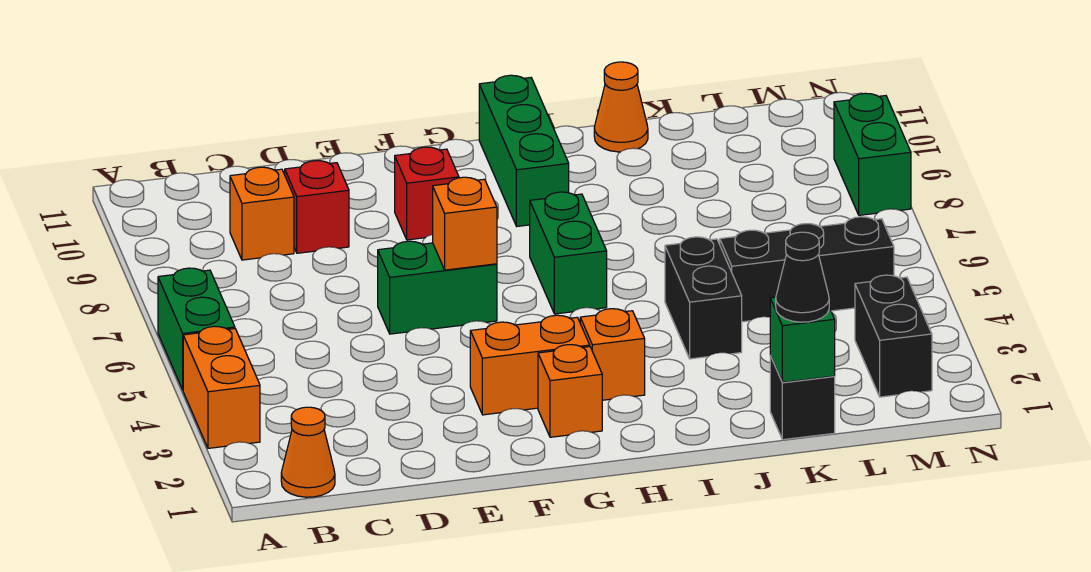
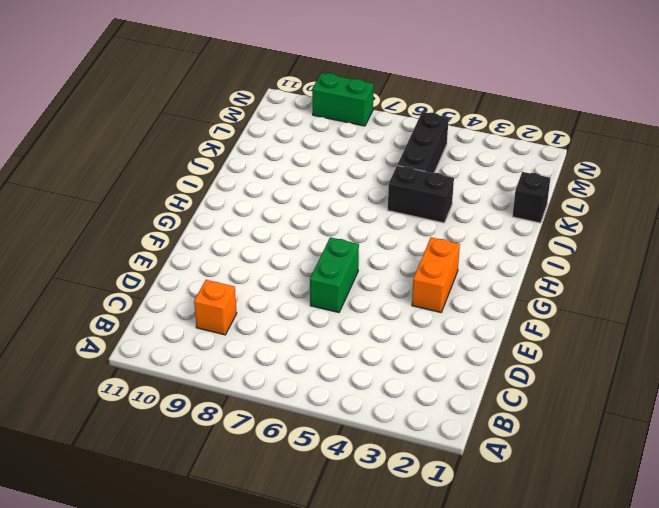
none -> orange brick A3:A4 level 1
none -> green brick A5:A6 level 1
none -> orange cone B1 level 1

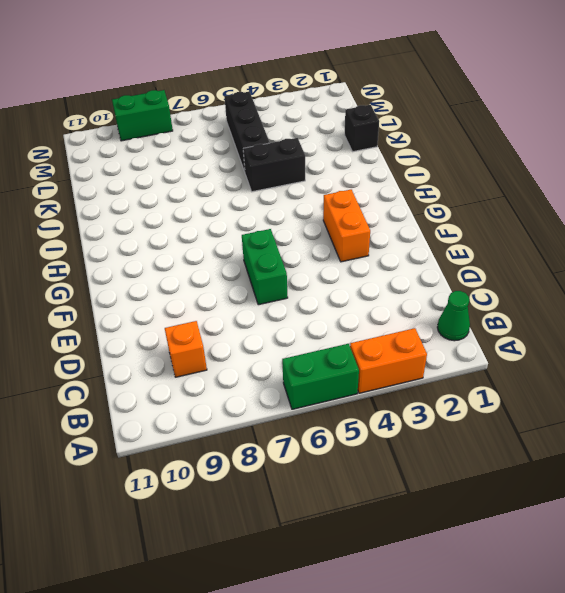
green cone B1 level 1 -> orange cone B1 level 1
none -> red brick D9 level 1
none -> red brick F9 level 1
none -> orange brick G2 level 1

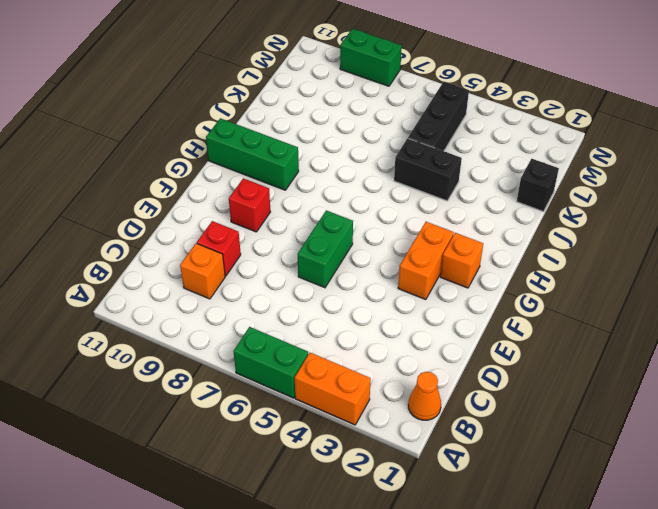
none -> orange brick H3 level 1
none -> green brick H6:H7 level 1
none -> orange cone J11 level 1

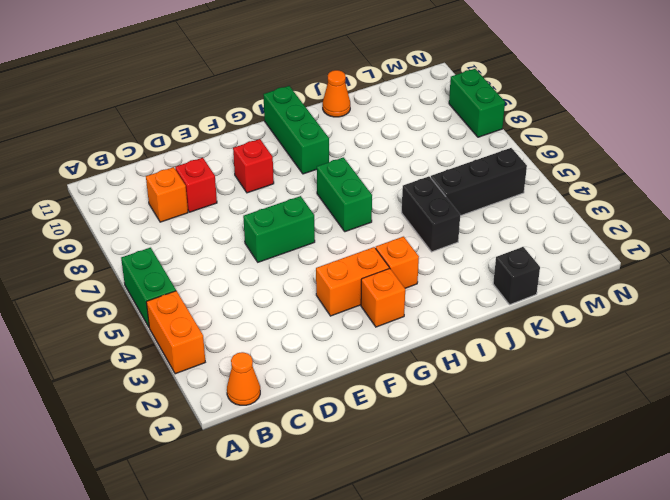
none -> black brick M2:M3 level 1
none -> orange brick F6 level 2
none -> green brick K1 level 2

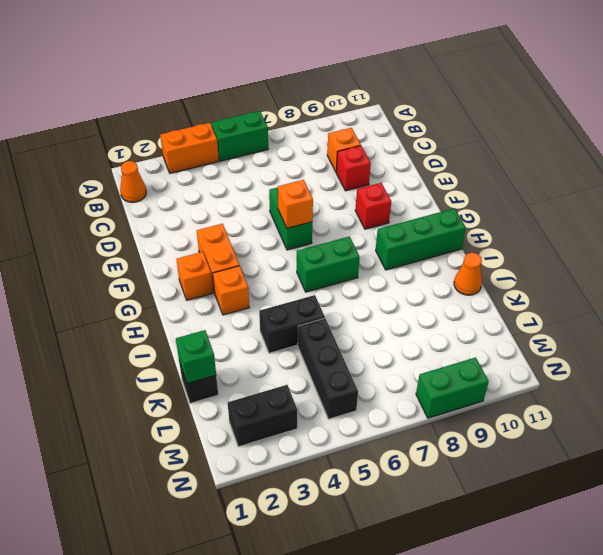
none -> black cone K1 level 3

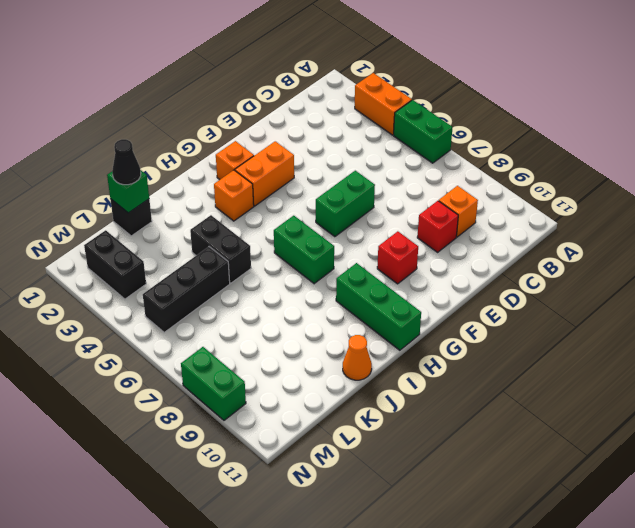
none -> orange cone B1 level 1
none -> orange brick F6 level 2

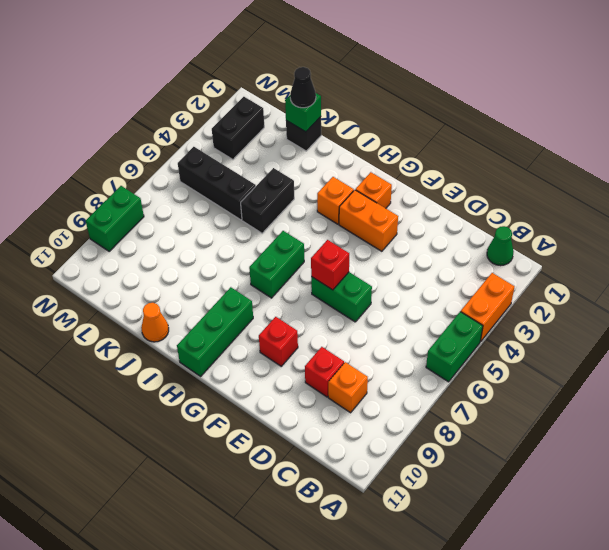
green cone B1 level 1 -> orange cone B1 level 1
red brick F6 level 2 -> orange brick F6 level 2

